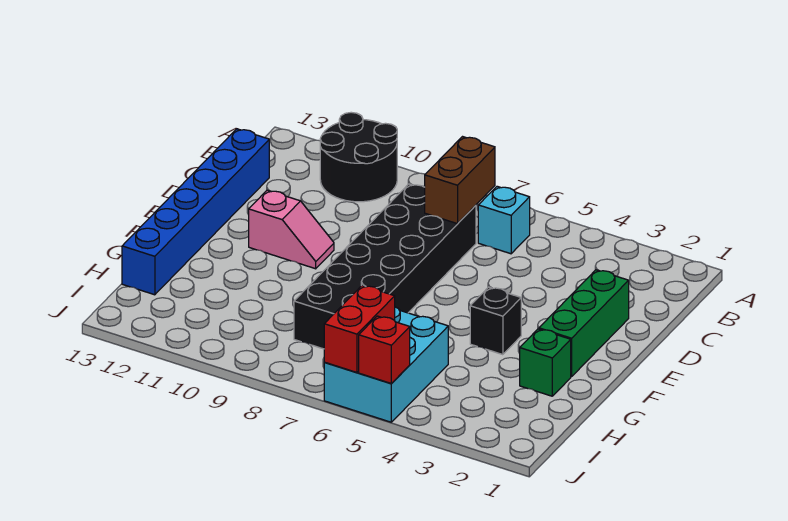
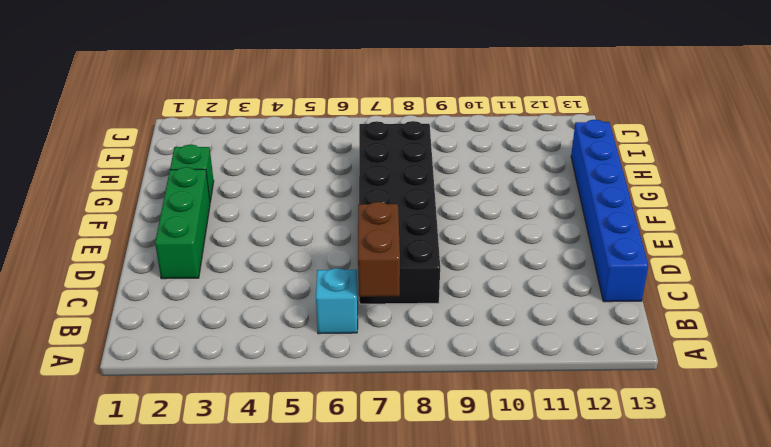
none -> black round brick A10:B11 level 1
none -> pink slope E10:E11 level 1 top 11
none -> black brick F4 level 1

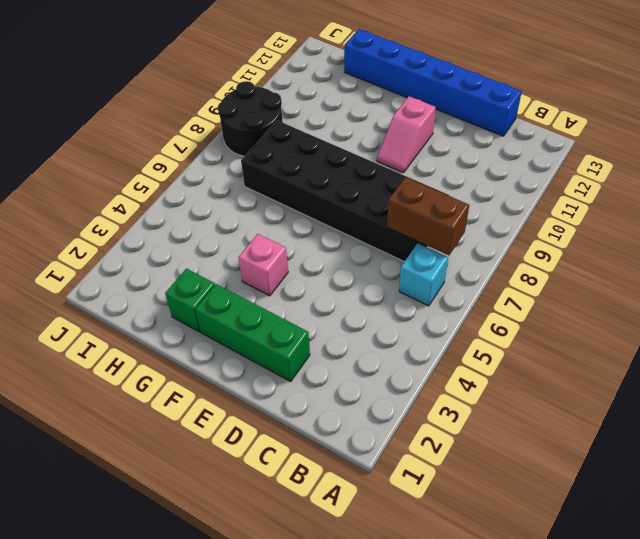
pink brick F4 level 1 -> black brick F4 level 1
black round brick I8:J9 level 1 -> black round brick A10:B11 level 1
none -> cyan brick H5:J6 level 1
none -> red brick I6:J6 level 2
none -> red brick J5 level 2

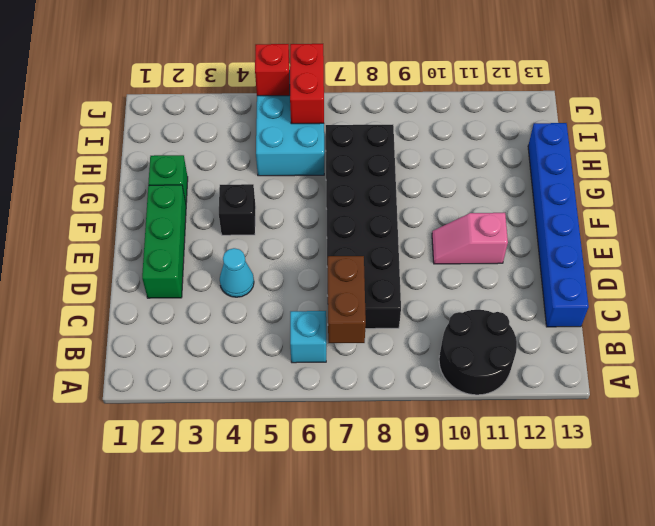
cyan cone D4 level 1 -> none

